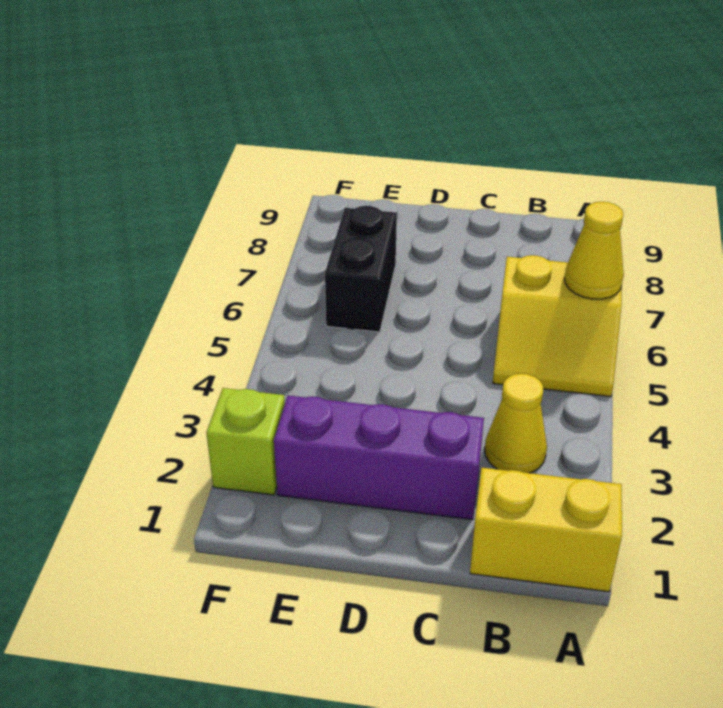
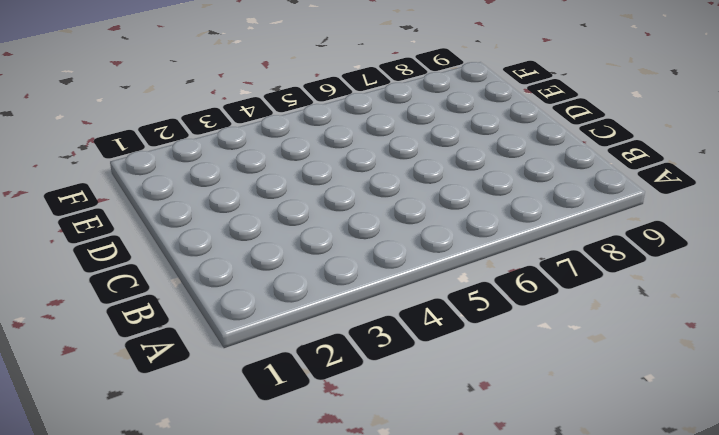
none -> yellow brick A1:B1 level 1
none -> yellow slope A5:B6 level 1 top 6

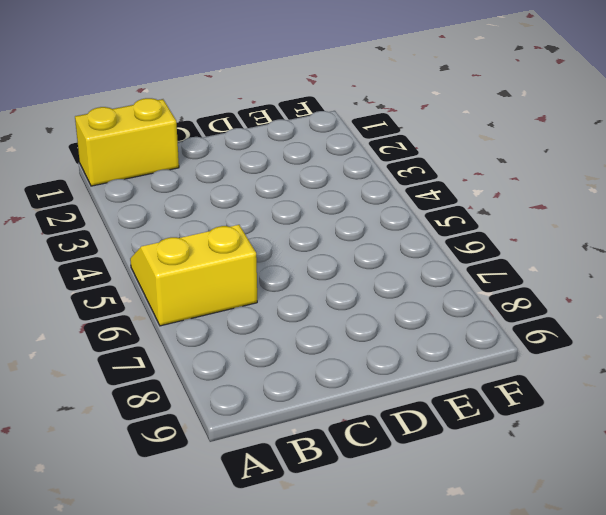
none -> yellow cone B3 level 1
none -> purple brick C2:E2 level 1

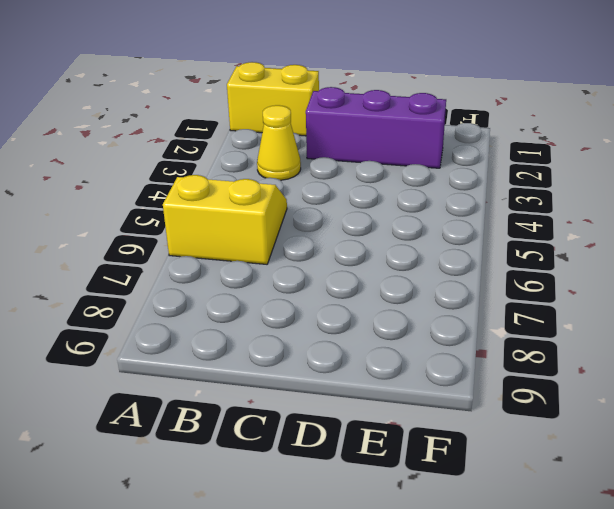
none -> black brick E6:E7 level 1
none -> lime brick F2 level 1

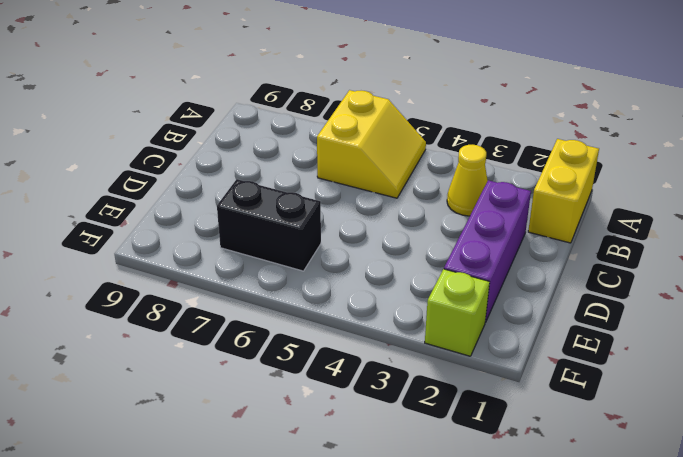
none -> yellow cone A6 level 2

